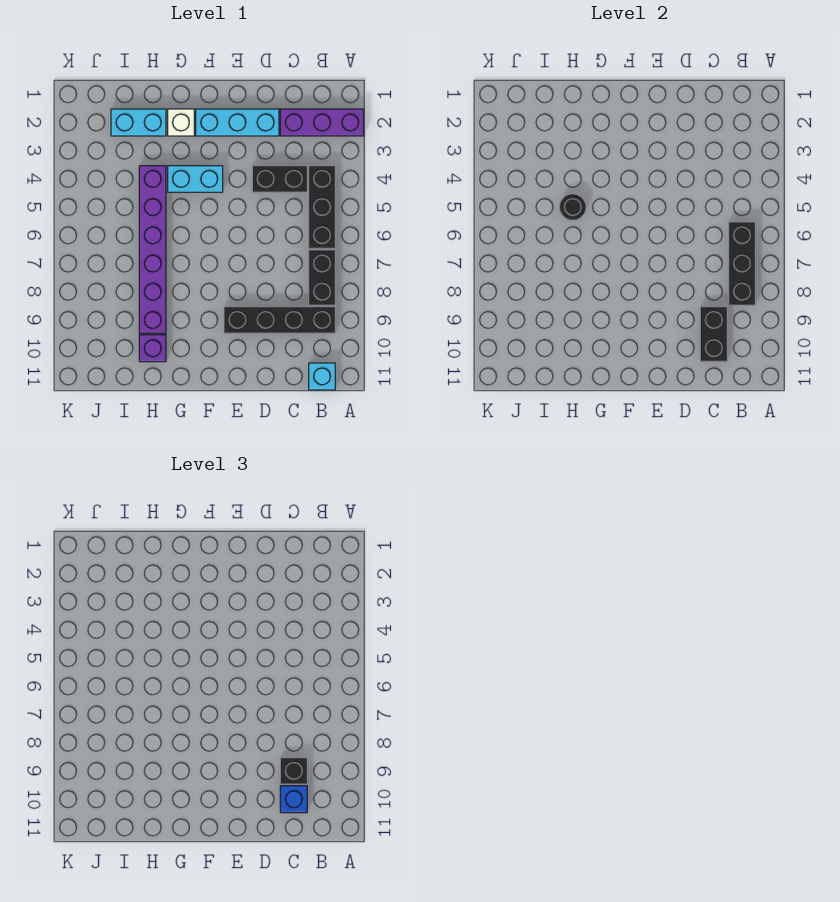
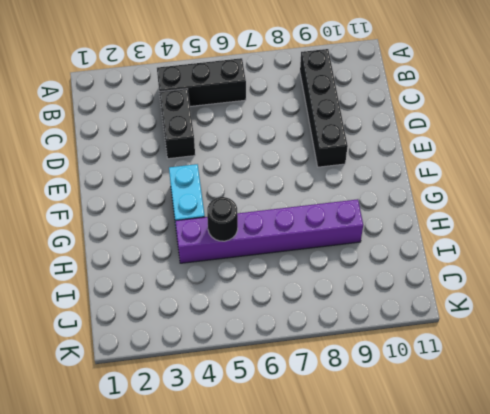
none -> purple brick A2:C2 level 1
none -> black brick B7:B8 level 1
none -> cyan brick B11 level 1

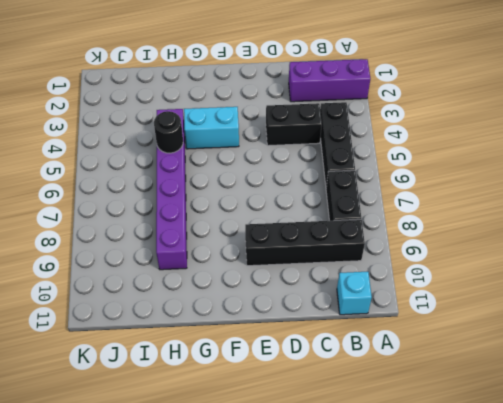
none -> cyan brick D2:F2 level 1
none -> white brick G2 level 1
none -> cyan brick H2:I2 level 1

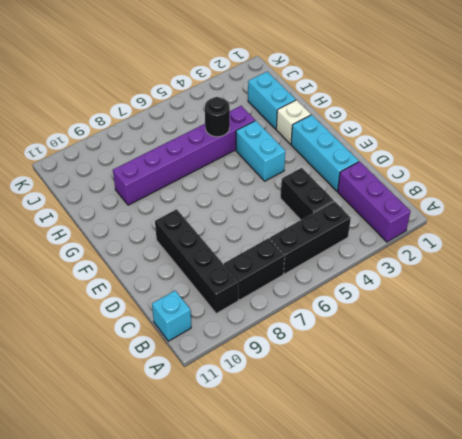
none -> purple brick H10 level 1
none -> black brick B6:B8 level 2
none -> black brick C9:C10 level 2

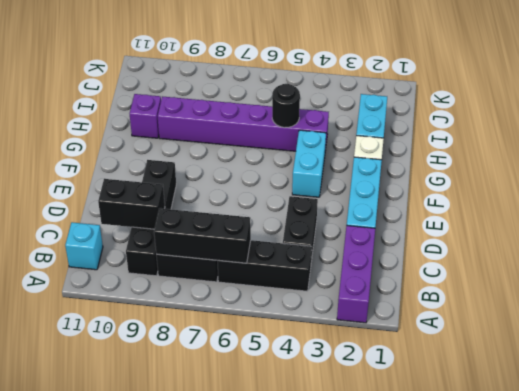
none -> black brick C9 level 3
none -> blue brick C10 level 3

